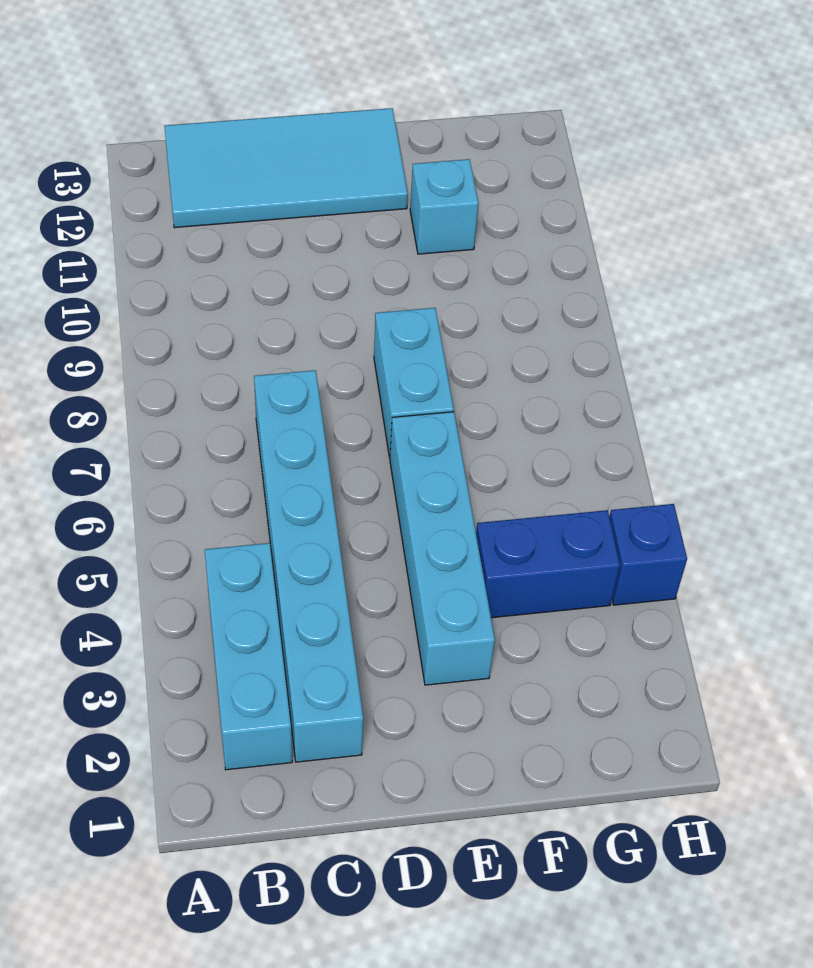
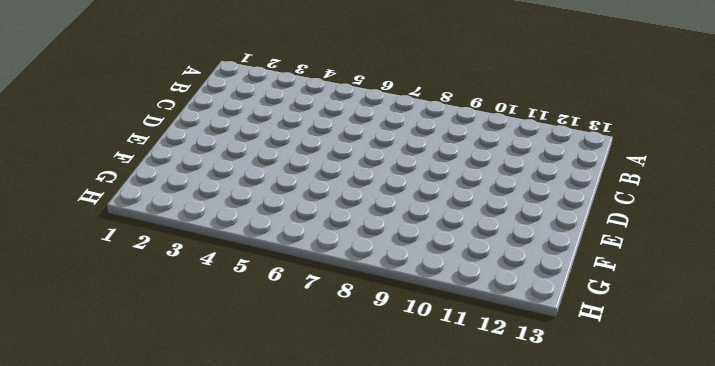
none -> cyan brick B2:B4 level 1
none -> cyan tile B12:E13 level 1

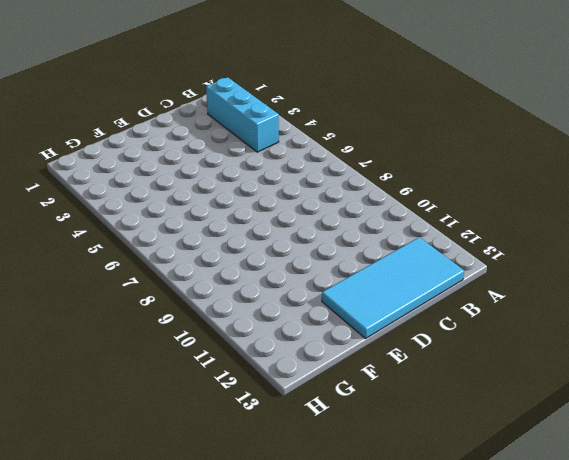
none -> cyan brick C2:C7 level 1
none -> cyan brick E3:E6 level 1

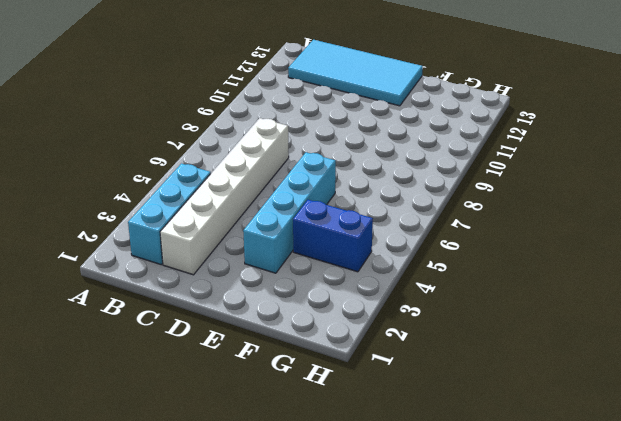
white brick C2:C7 level 1 -> cyan brick C2:C7 level 1
none -> cyan brick E7:E8 level 1
none -> cyan brick F11 level 1

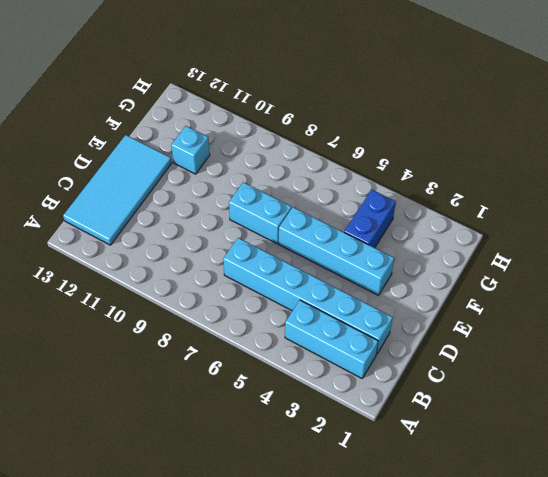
none -> blue brick H4 level 1

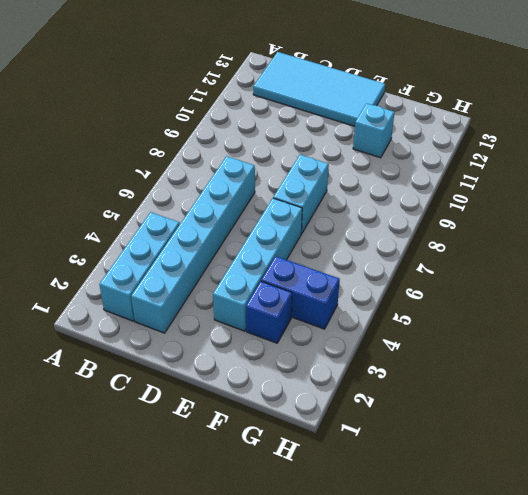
blue brick F3 level 1 -> blue brick H4 level 1

